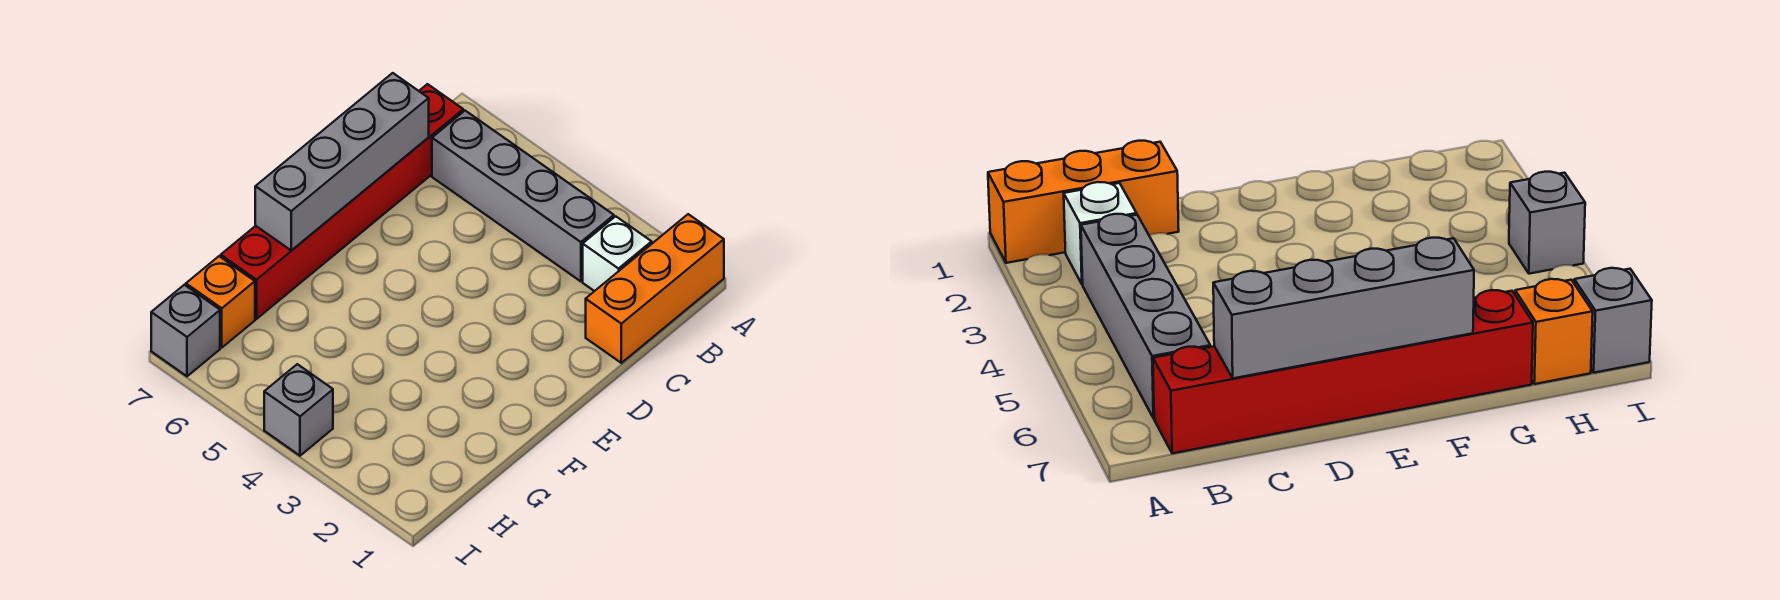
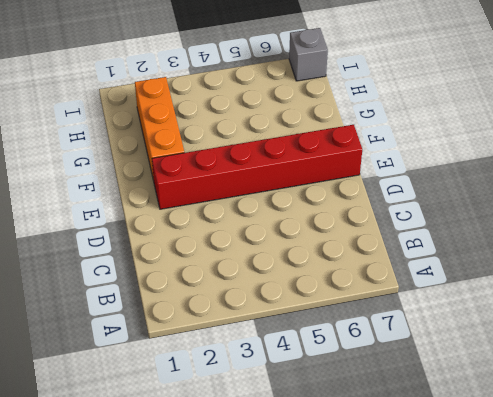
red brick E2:E7 level 1 -> red brick B7:G7 level 1
orange brick F2:H2 level 1 -> orange brick A1:C1 level 1
none -> white brick B2 level 1
none -> grey brick B3:B6 level 1

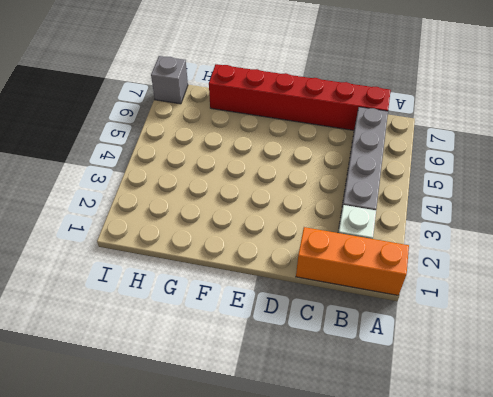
none -> orange brick H7 level 1
none -> grey brick I4 level 1

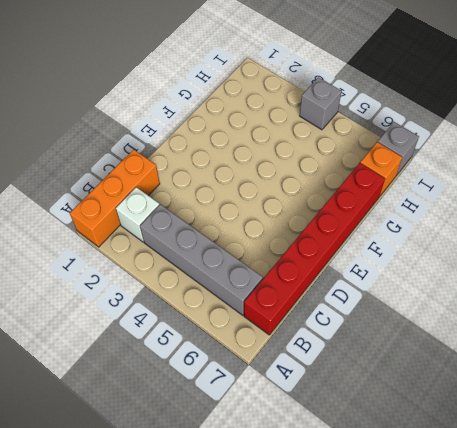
none -> grey brick C7:F7 level 2

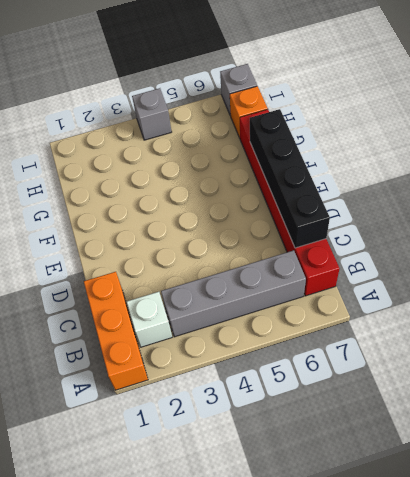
black brick C7:F7 level 2 -> grey brick C7:F7 level 2

